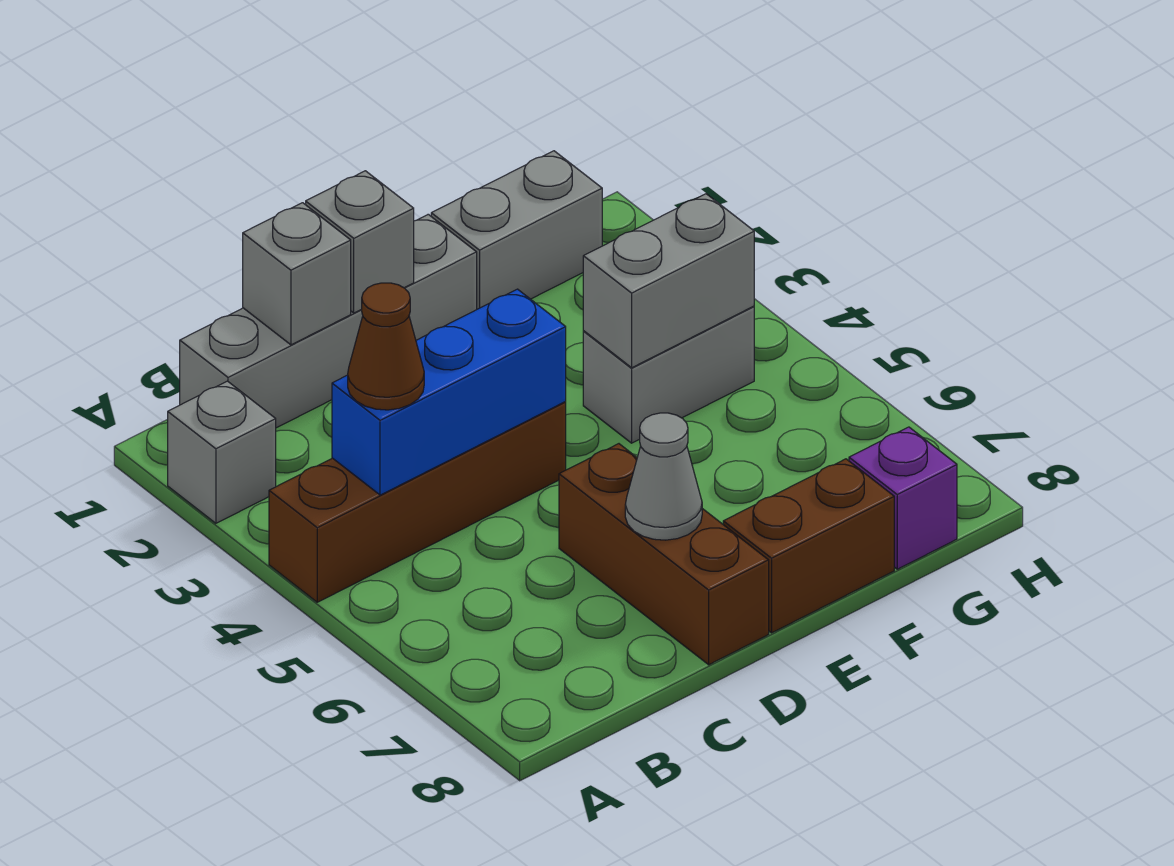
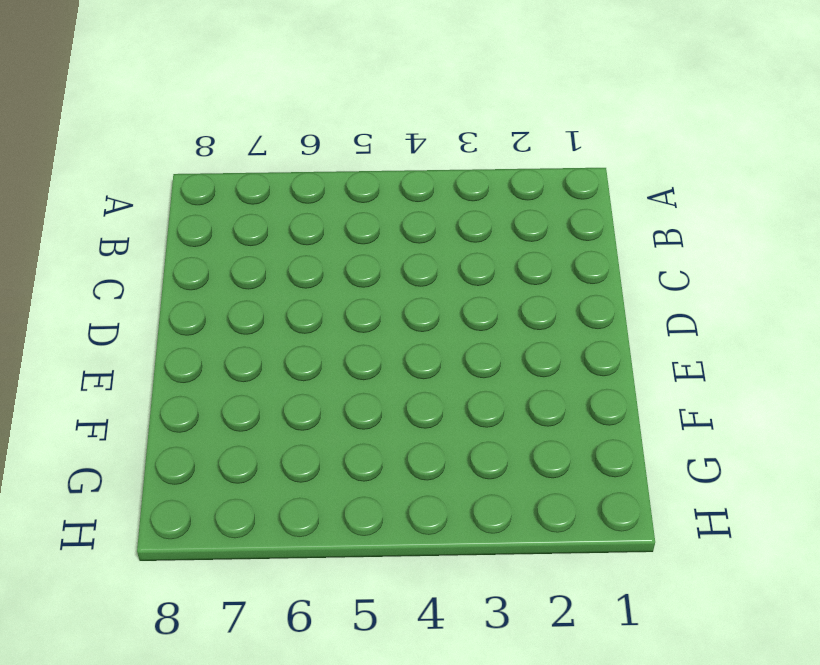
none -> grey brick A2 level 1
none -> brown brick A4:D4 level 1
none -> grey brick B1:E1 level 1

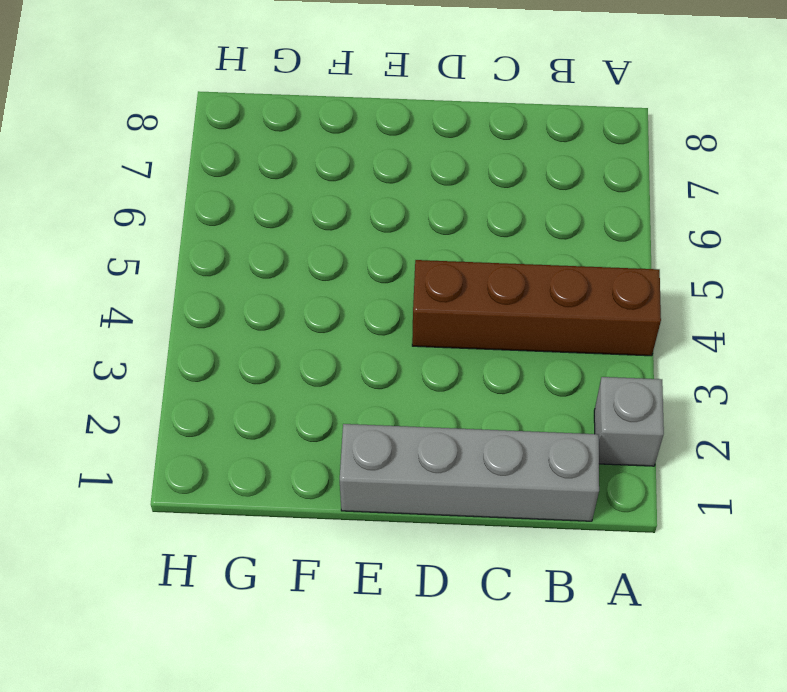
none -> brown brick D6:D8 level 1
none -> brown brick E8:F8 level 1
none -> grey brick F1:G1 level 1

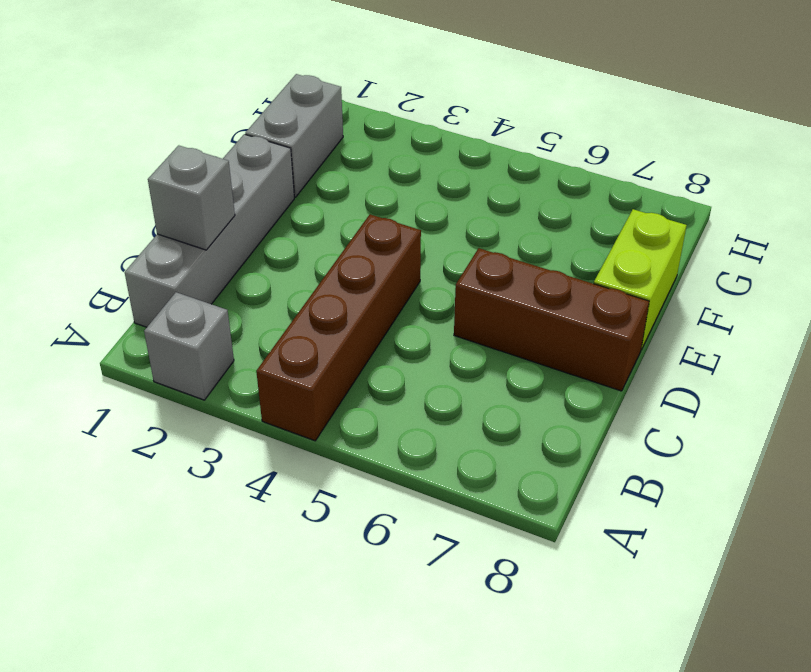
lime brick E8:F8 level 1 -> brown brick E8:F8 level 1
none -> grey brick F4:G4 level 1
none -> purple brick G8 level 1
none -> blue brick B4:D4 level 2

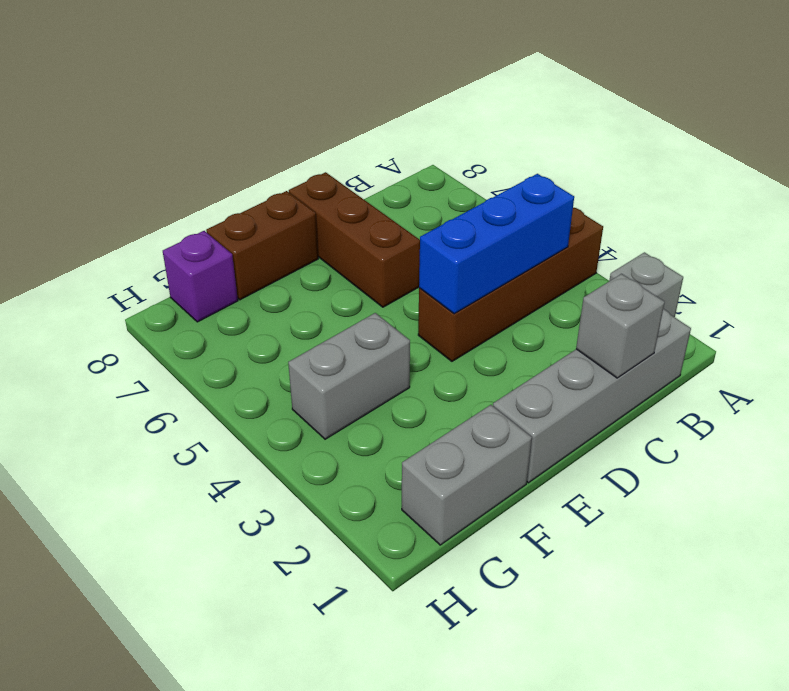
none -> grey brick D1 level 2
none -> grey cone D7 level 2
none -> grey brick F4:G4 level 2

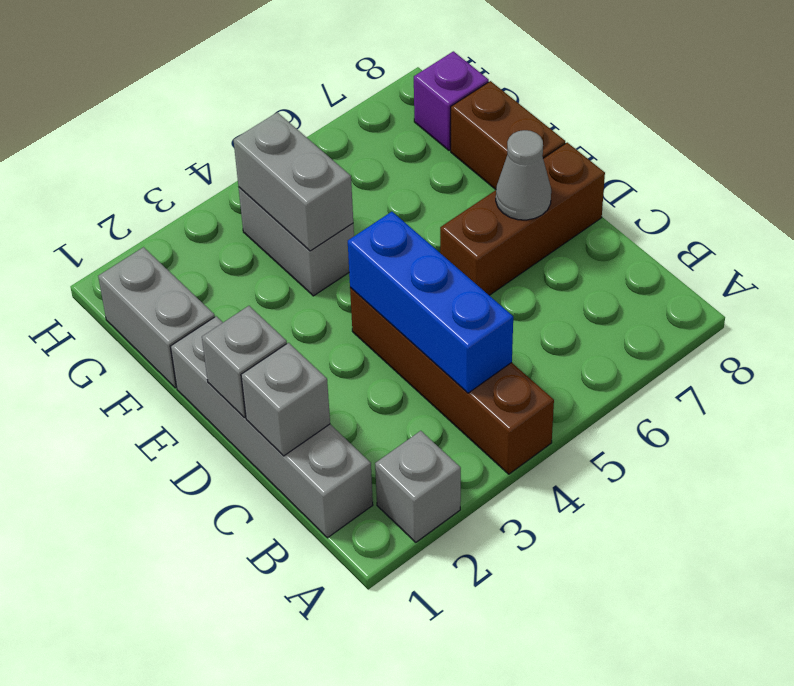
none -> brown cone B4 level 3

